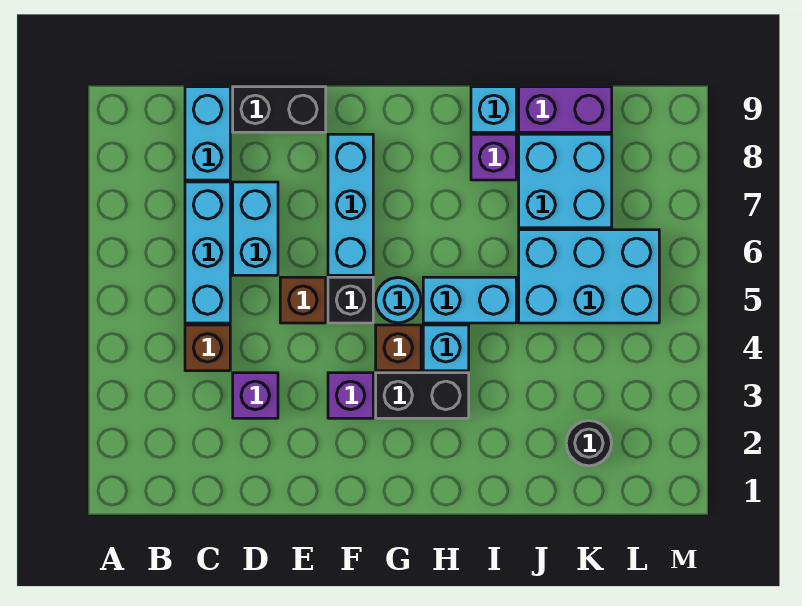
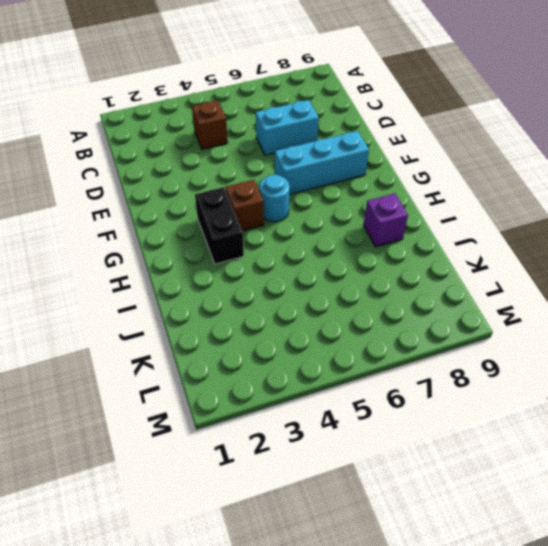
none -> cyan brick C5:C7 level 1
none -> cyan brick C8:C9 level 1
none -> purple brick D3 level 1

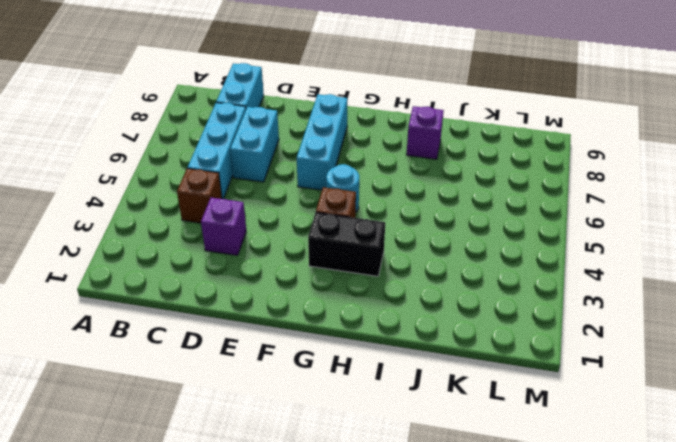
none -> black brick D9:E9 level 1
none -> brown brick E5 level 1
none -> purple brick F3 level 1

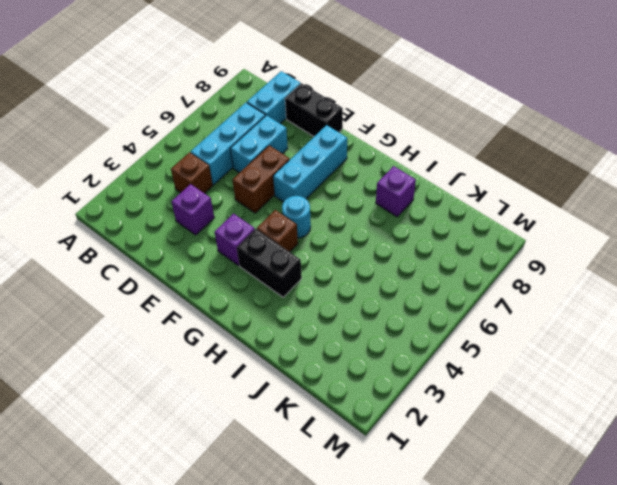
brown brick E5:E6 level 1 -> brown brick E5 level 1
none -> black brick F5 level 1
none -> cyan brick H4 level 1
none -> cyan brick H5:I5 level 1

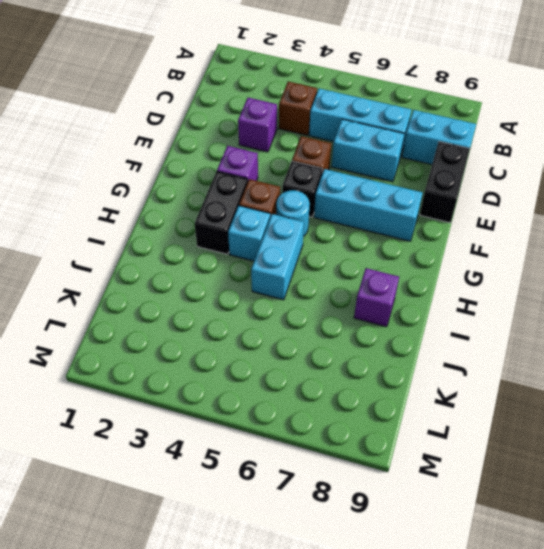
none -> cyan brick I9 level 1
none -> cyan brick J5:L6 level 1
none -> cyan brick J7:K8 level 1

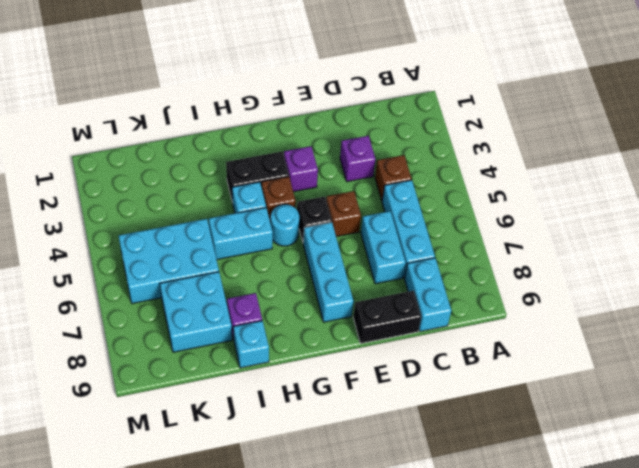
none -> purple brick J9:K9 level 1
none -> black round brick K2 level 1

